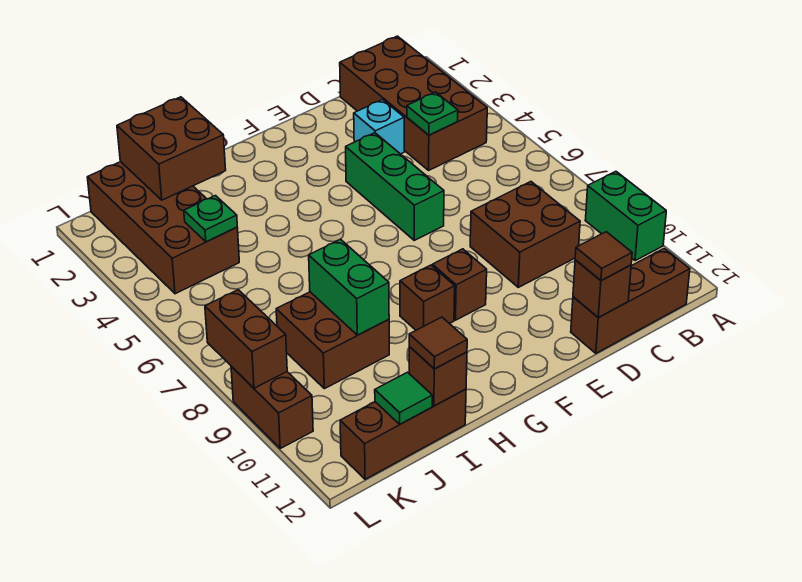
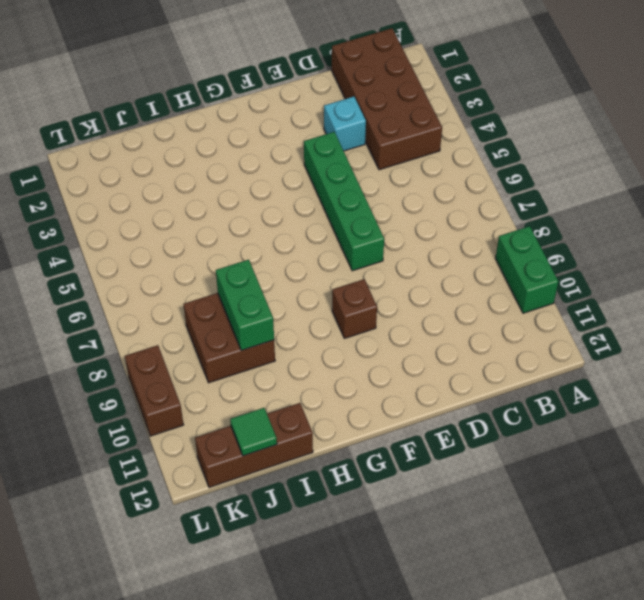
green brick E4:E7 level 1 -> green brick E4:E6 level 1
none -> brown brick B12:D12 level 1
none -> brown brick C8:D9 level 1
none -> brown brick G9 level 1

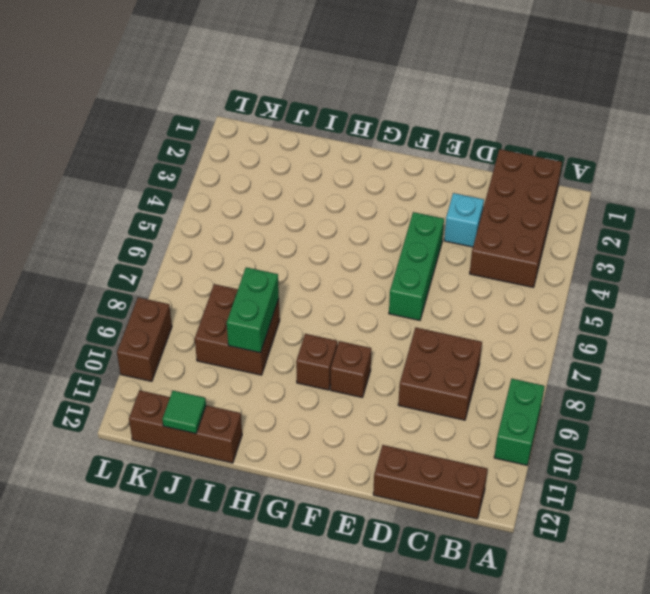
none -> brown brick J1:K4 level 1
none -> green plate C4 level 2
none -> brown brick D12 level 2

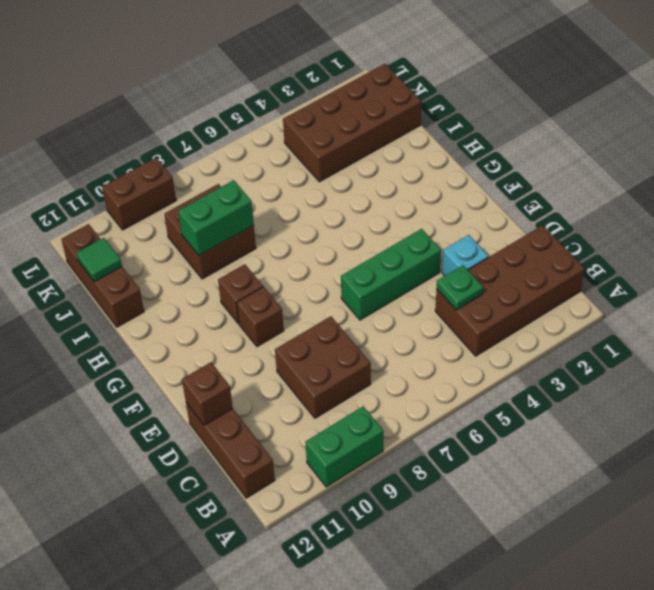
none -> brown brick I1:J2 level 2
none -> brown brick I12 level 2
none -> green plate J4 level 2

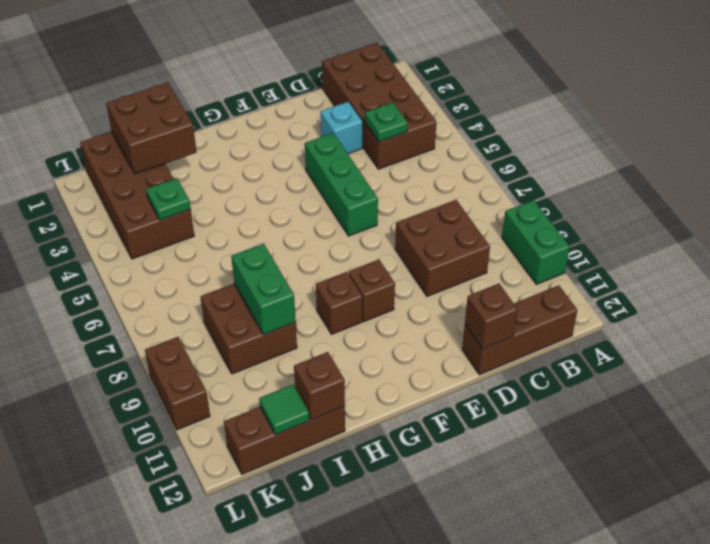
none -> brown brick L8:L9 level 2
none -> brown tile D12 level 3
none -> brown tile I12 level 3

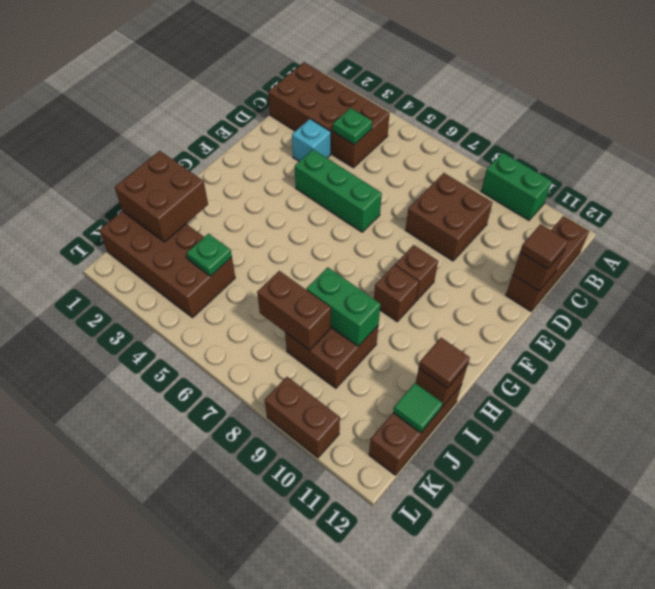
brown brick J7:J8 level 2 -> brown brick L8:L9 level 2

